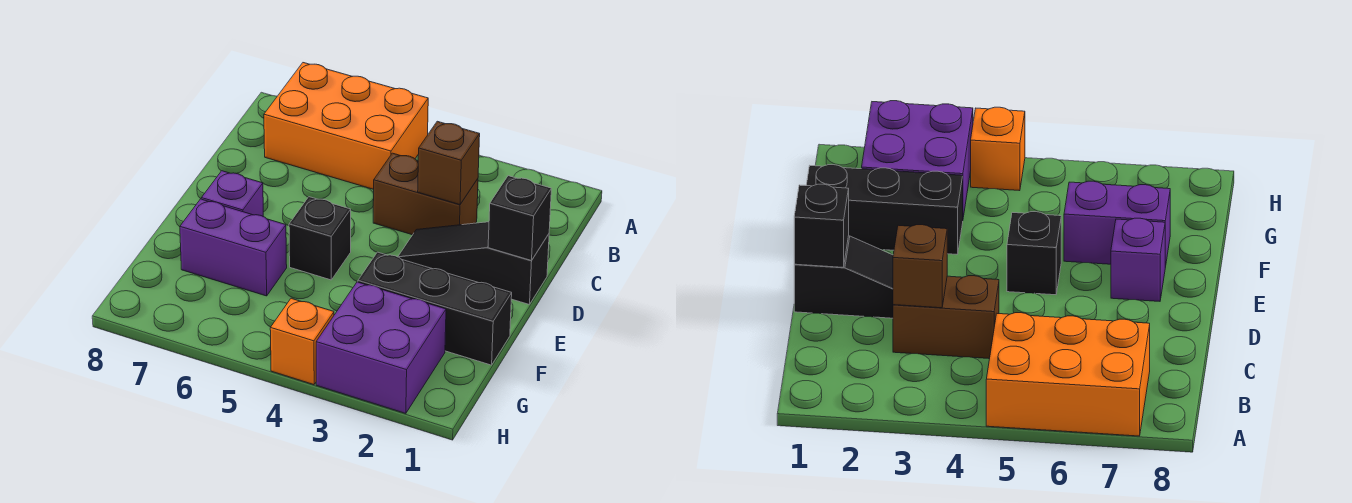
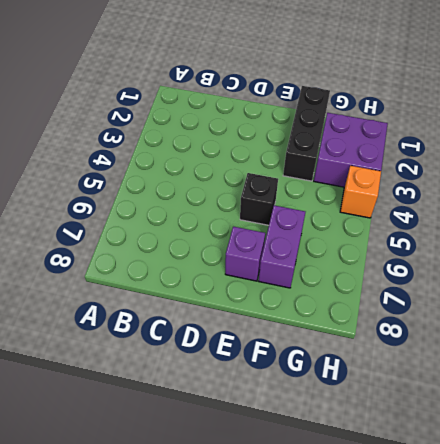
none -> orange brick A5:B7 level 1
none -> brown brick C3:C4 level 1

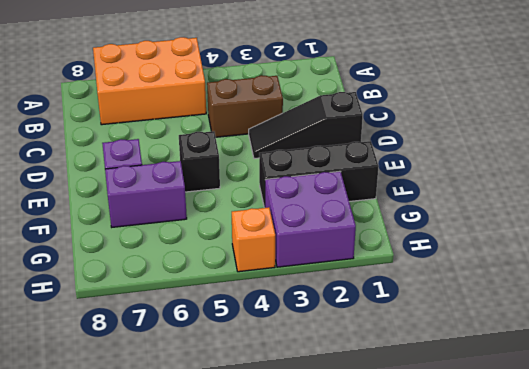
none -> brown brick C3 level 2
none -> black brick D1 level 2

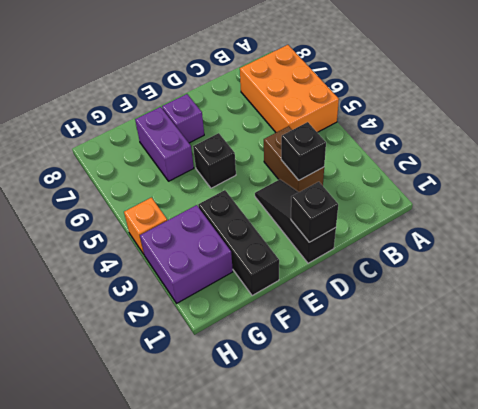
black brick C3 level 2 -> brown brick C3 level 2

